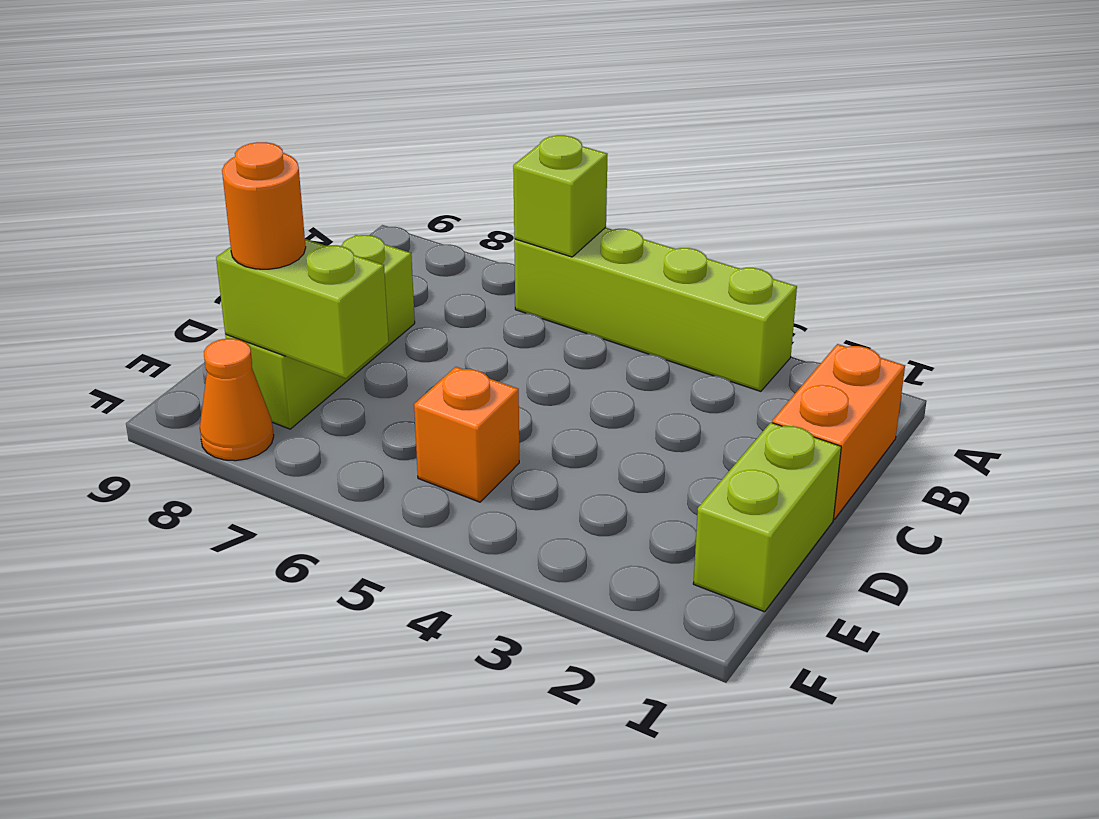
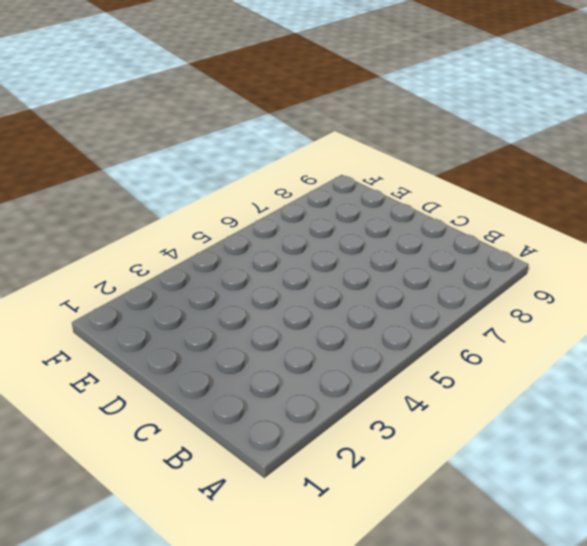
none -> lime brick A3:A6 level 1
none -> orange brick B1:C1 level 1

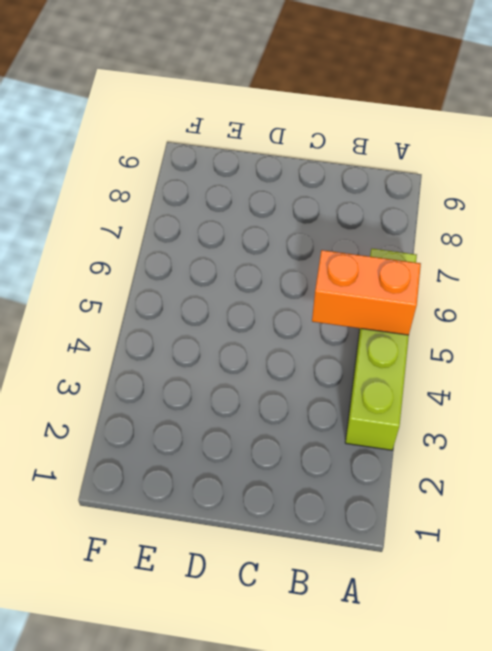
orange brick A5:B5 level 2 -> orange brick B1:C1 level 1
none -> lime brick C8:E8 level 1
none -> lime brick D1:E1 level 1

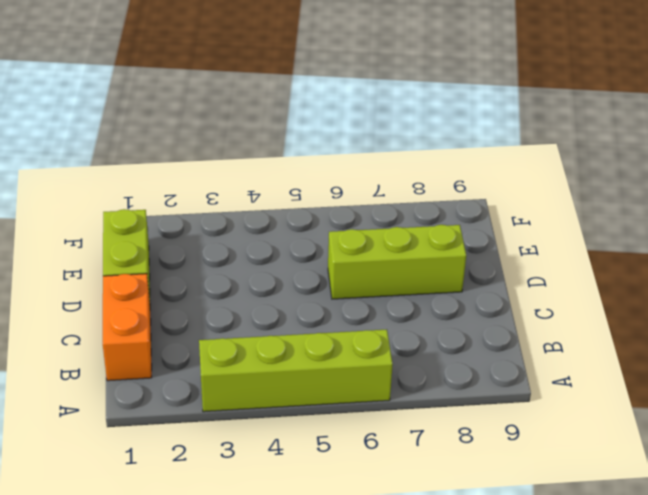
lime brick D6:D8 level 1 -> lime brick C8:E8 level 1
none -> orange brick E5 level 1
none -> orange cone F8 level 1

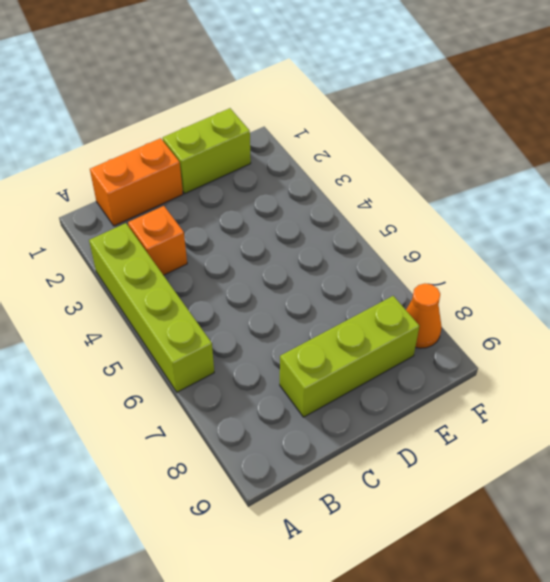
orange brick B3 level 1 -> orange brick E5 level 1
none -> lime brick A6 level 2
none -> lime brick E7:E8 level 2

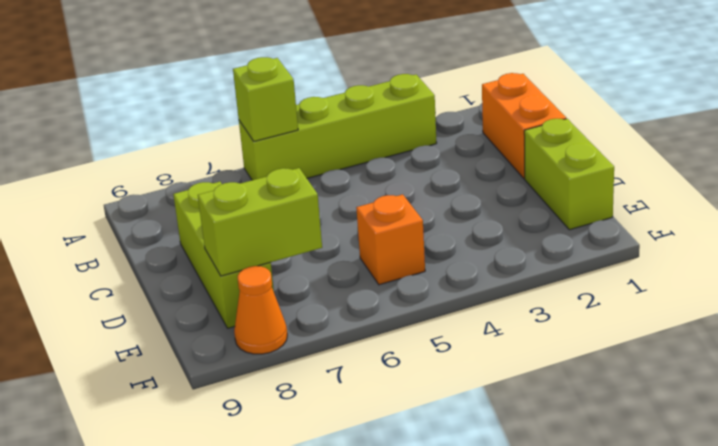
none -> orange round brick E8 level 3

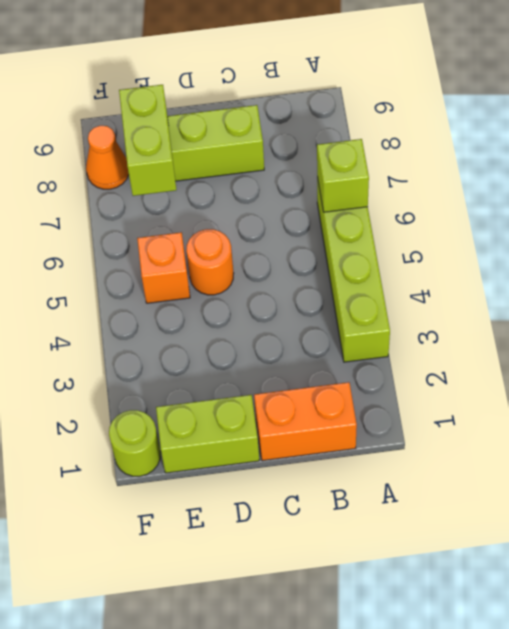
orange round brick D5 level 1 -> orange round brick E8 level 3
lime round brick F1 level 1 -> none

